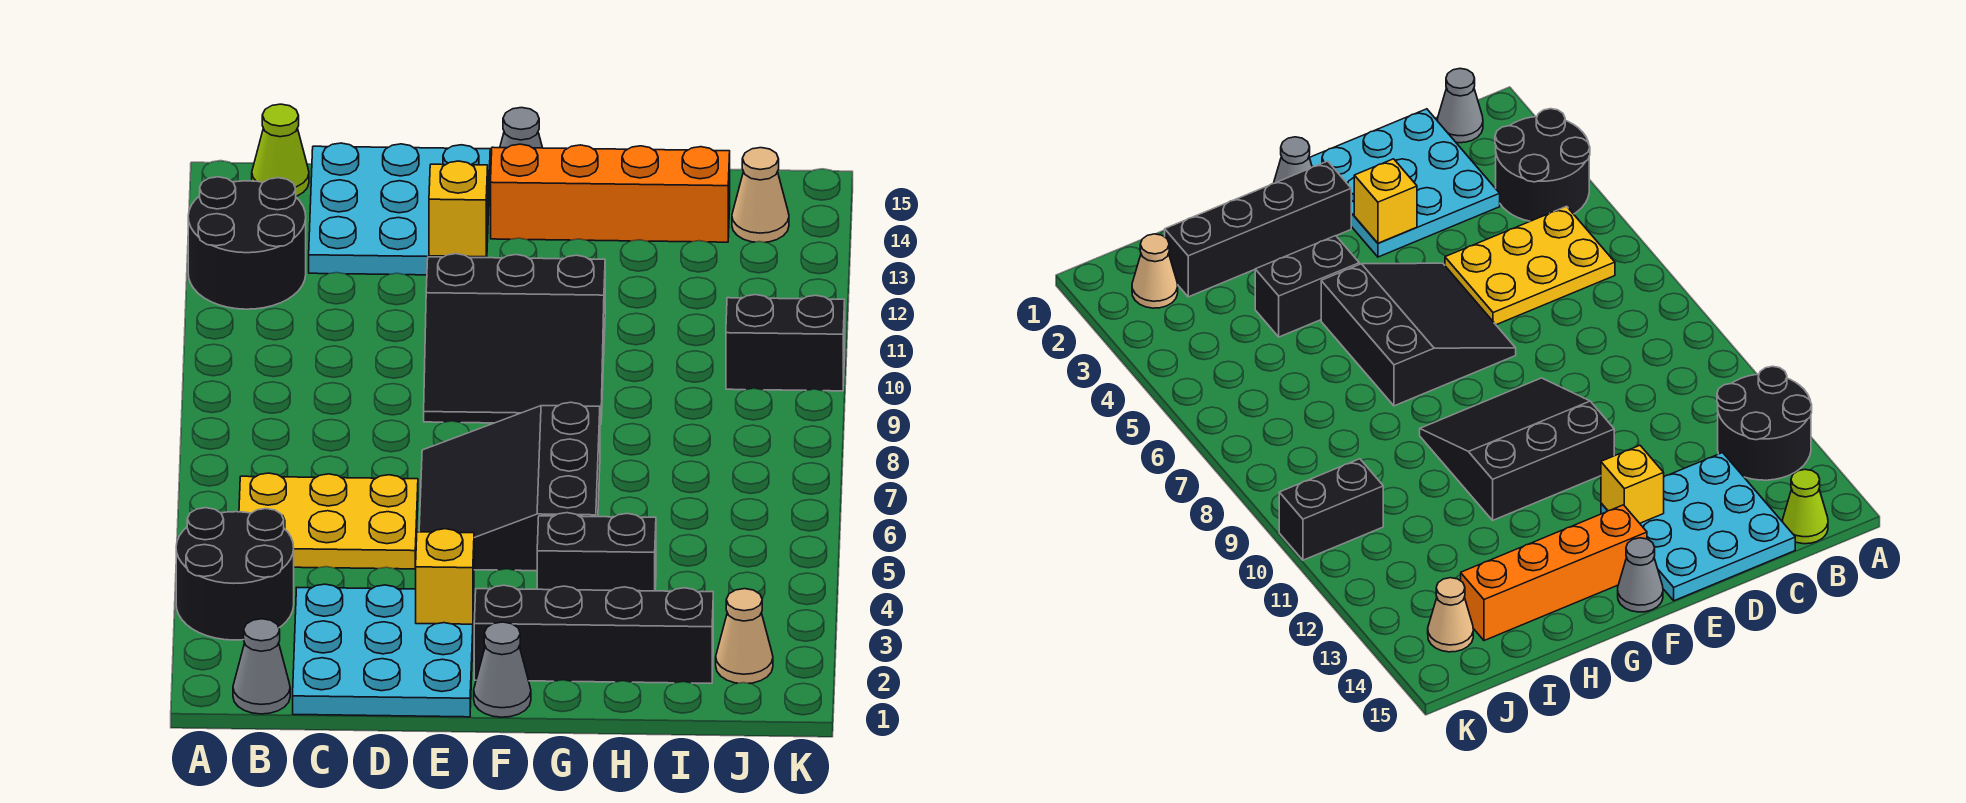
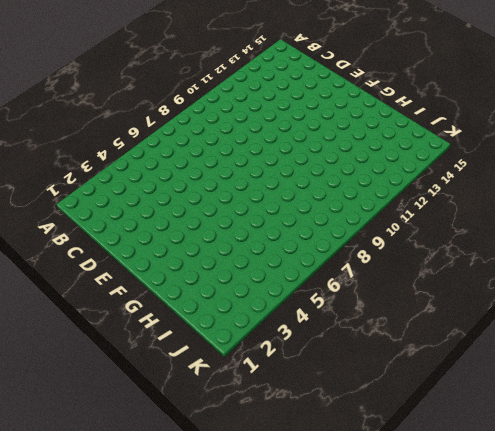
none -> black round brick A3:B4 level 1
none -> black round brick A12:B13 level 1
none -> grey cone B1 level 1

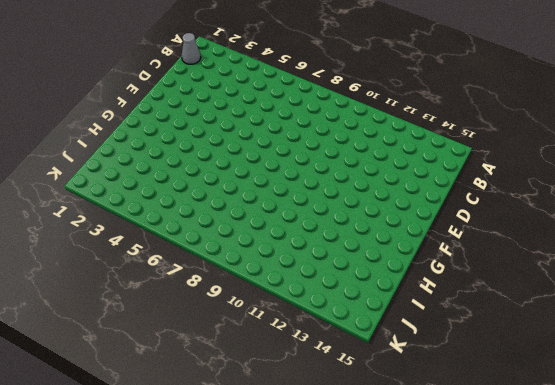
none -> black round brick A3:B4 level 1
none -> black round brick A12:B13 level 1
none -> yellow plate B5:D6 level 1

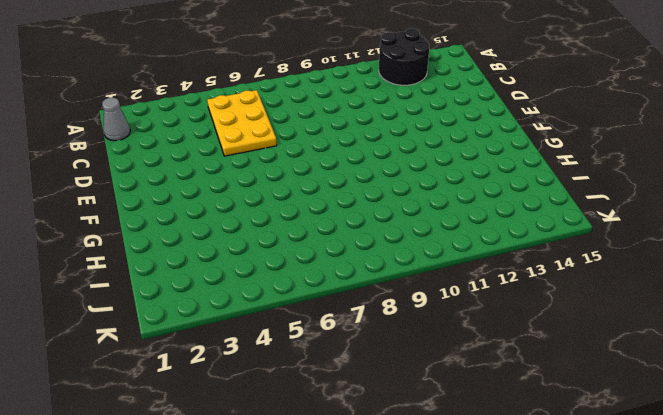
none -> black round brick A3:B4 level 1
none -> lime cone B15 level 1
none -> cyan plate C1:E3 level 1

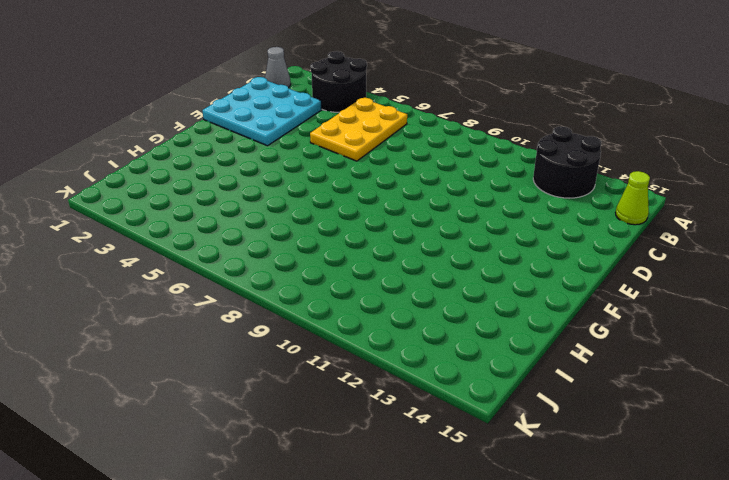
none -> cyan plate C13:E15 level 1
none -> black slope E5:G7 level 1 top G
none -> black slope E9:G11 level 1 top 11

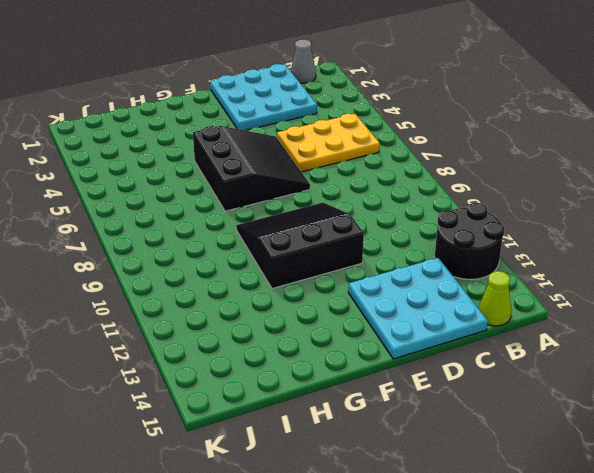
none -> black round brick A3:B4 level 1
none -> grey cone F1 level 1
none -> black brick F2:I2 level 1

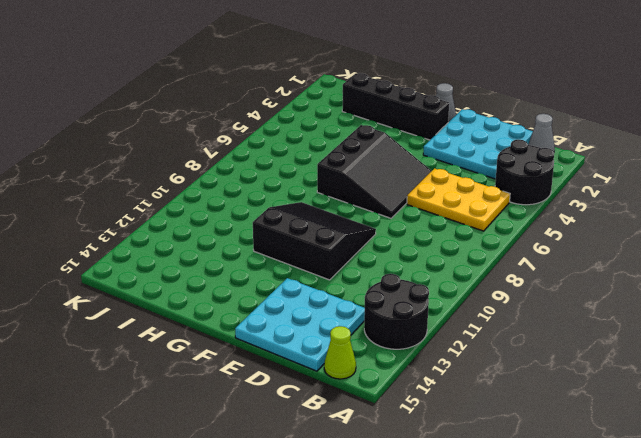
none -> orange brick F14:I14 level 1
none -> grey cone F15 level 1
none -> black brick G4:H4 level 1

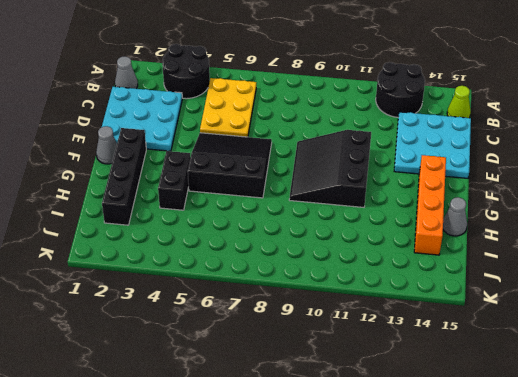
grey cone H15 level 1 -> grey cone F15 level 1
none -> tan cone J2 level 1
none -> black brick J10:K10 level 1
none -> tan cone J14 level 1

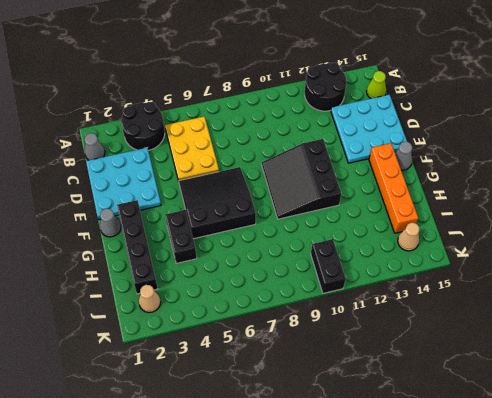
none -> yellow brick E3 level 2
none -> yellow brick E13 level 2

